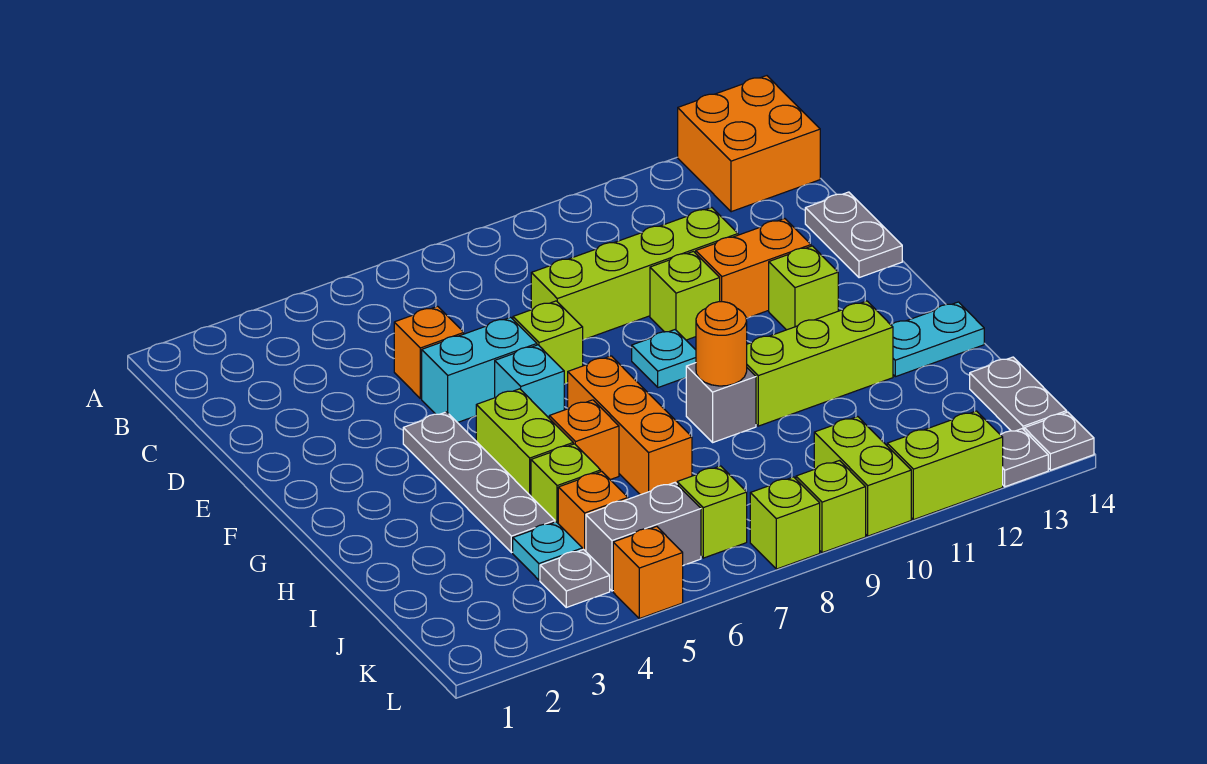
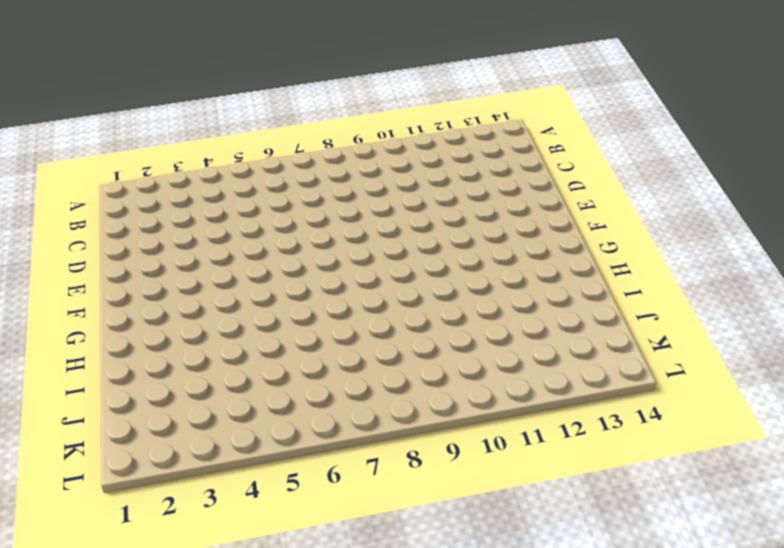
none -> orange brick A13:B14 level 1
none -> orange brick D5 level 1
none -> lime brick D8:D11 level 1
none -> grey plate D14:E14 level 1

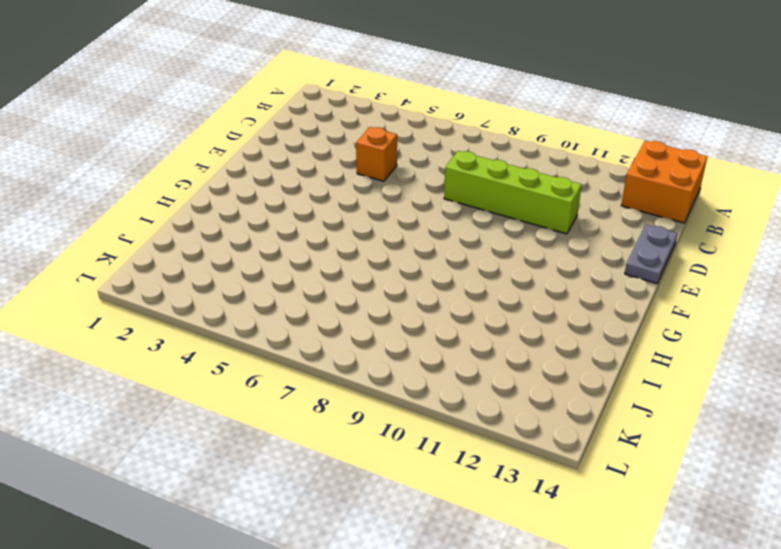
none -> cyan brick E5:E6 level 1
none -> lime brick E7 level 1
none -> lime brick E10 level 1
none -> orange brick E11:E12 level 1

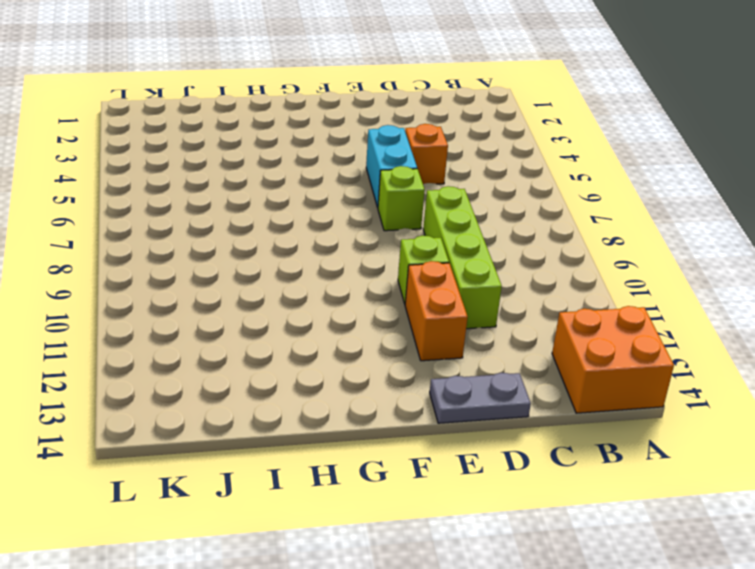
none -> grey plate F4:I4 level 1
none -> cyan brick F6 level 1
none -> cyan plate F9 level 1
none -> lime brick F12 level 1

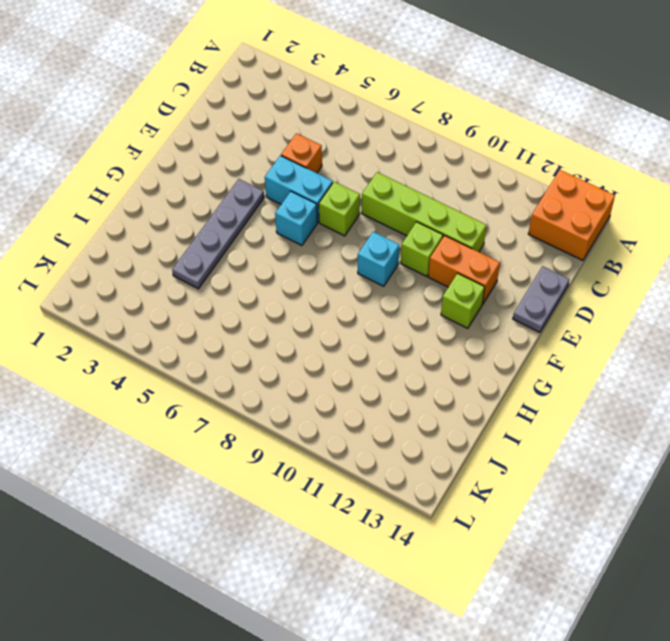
cyan brick F9 level 1 -> cyan plate F9 level 1
none -> lime brick G5:H5 level 1
none -> orange brick G7:I7 level 1
none -> orange brick H6 level 1
none -> grey brick H9 level 1

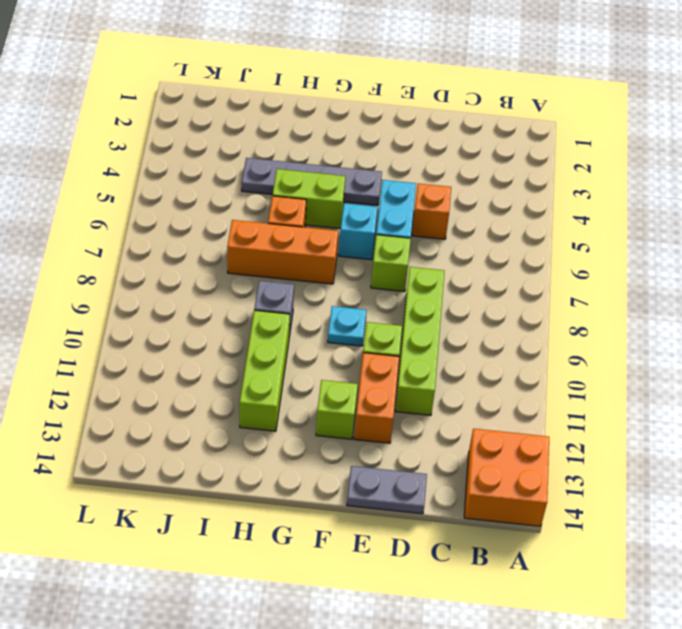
none -> cyan plate H13:H14 level 1
none -> lime brick I5 level 1
none -> cyan plate J4 level 1
none -> orange brick J5 level 1

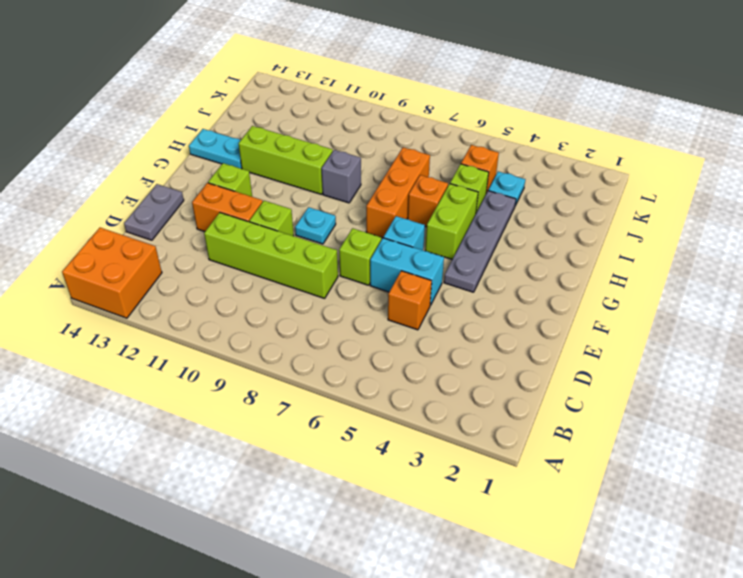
none -> grey plate J14:K14 level 1
none -> grey plate K4 level 1
none -> grey brick K5:K6 level 1
none -> lime brick K7 level 1

